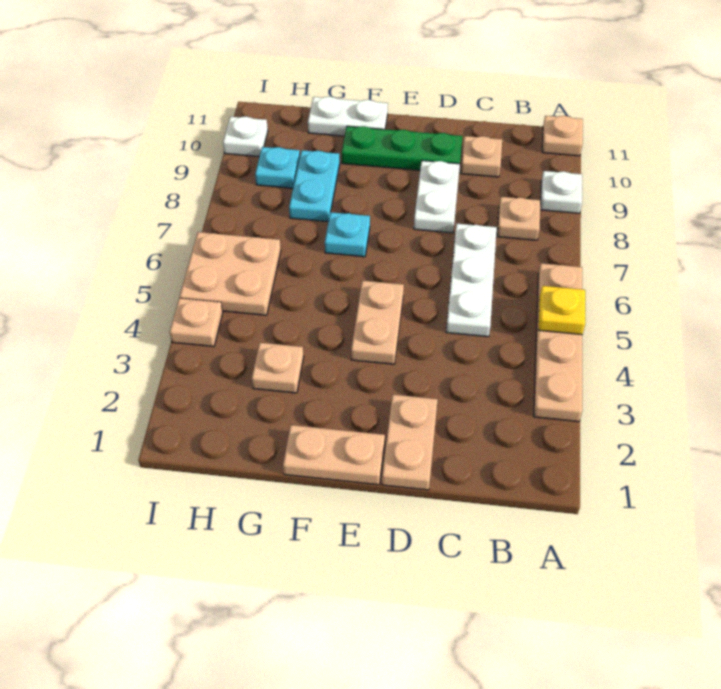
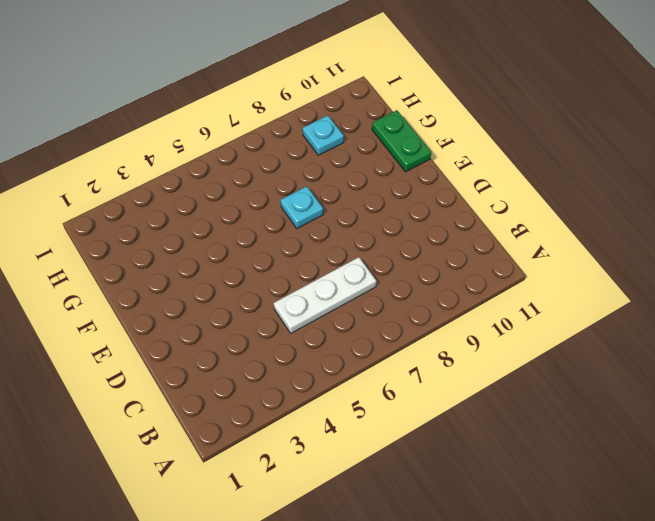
green plate F11:G11 level 1 -> white plate F11:G11 level 1
none -> tan plate A3:A6 level 1
none -> white plate A9 level 1
none -> tan plate A11 level 1

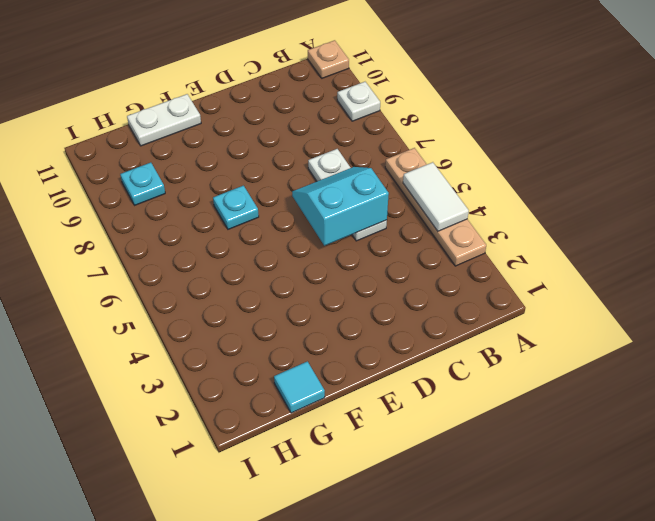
white tile A4:A5 level 2 -> yellow plate A5 level 2
cyan slope C5:D6 level 2 top 5 -> none
cyan tile G1 level 1 -> none
none -> tan plate B8 level 1
none -> tan plate C10 level 1
none -> tan plate D1:D2 level 1

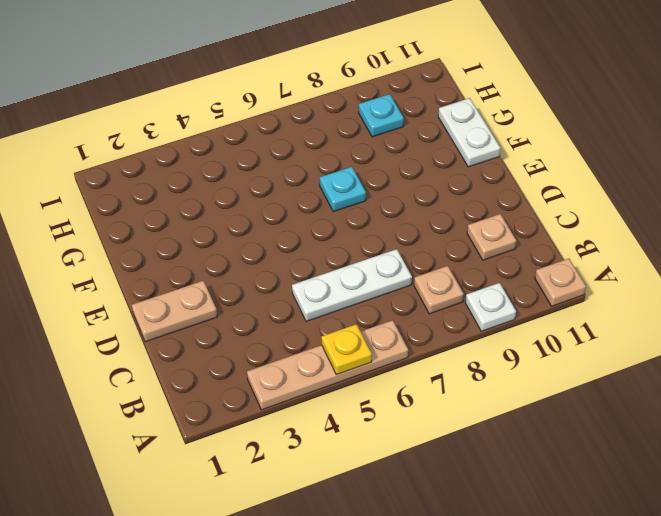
none -> white plate D8:D9 level 1
none -> green plate D10:F10 level 1
none -> tan plate E1:F1 level 1

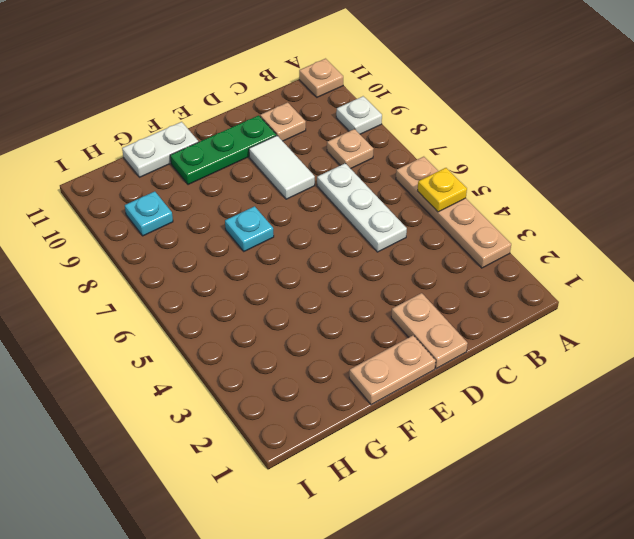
white tile D8:D9 level 1 -> white plate D8:D9 level 1
none -> tan plate E4:E5 level 1
none -> tan plate G3 level 1
none -> cyan plate G8:G9 level 1

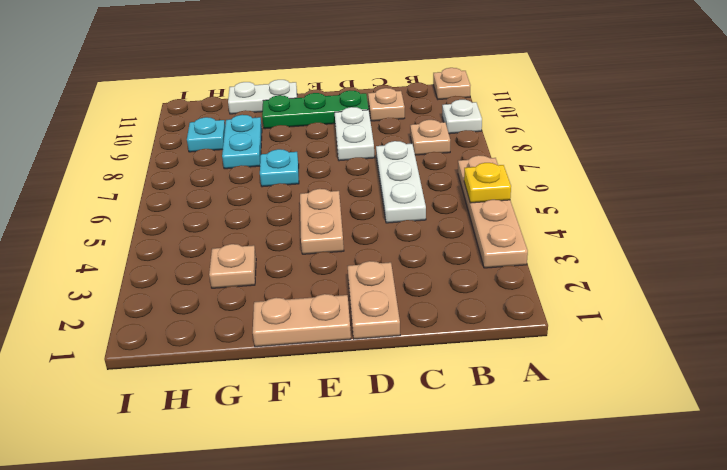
none -> tan plate H5:I6 level 1
none -> tan plate I4 level 1
none -> white plate I10 level 1

